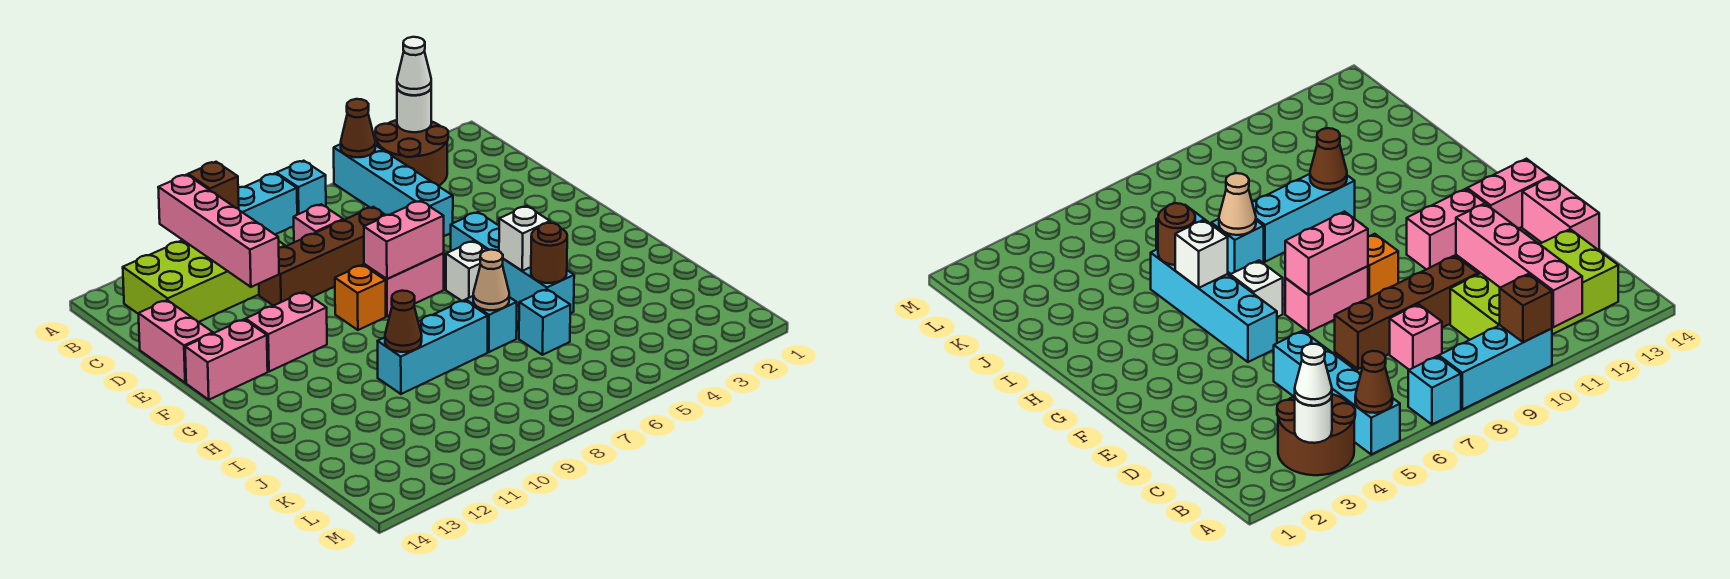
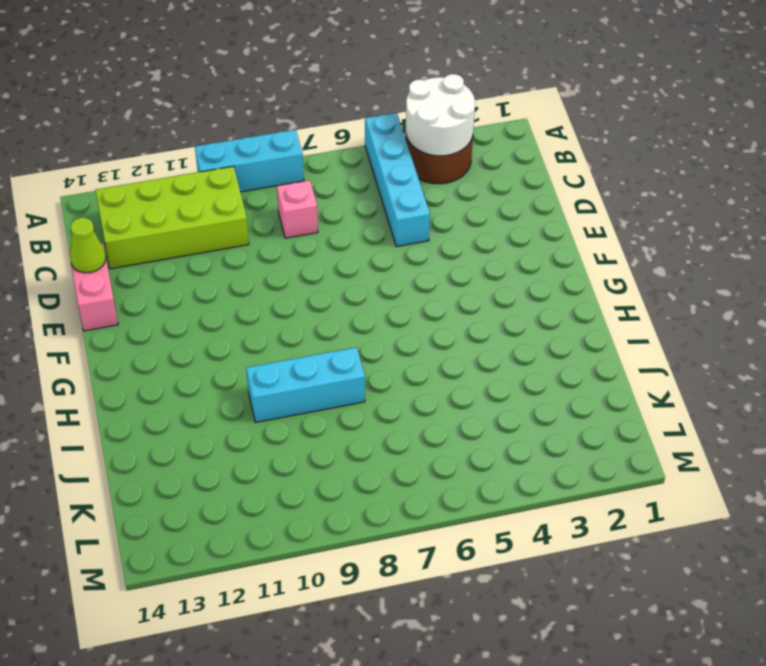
white round brick A3:B4 level 2 -> white round brick A3 level 2
lime cone D14 level 2 -> none
none -> cyan brick A7 level 1
none -> brown brick D7:D10 level 1
none -> cyan brick F5:I5 level 1

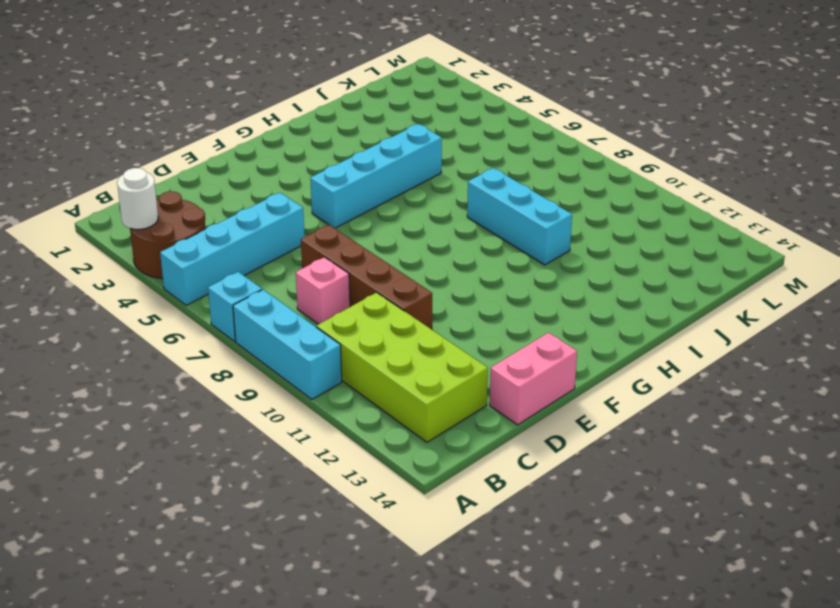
none -> pink brick F7:F8 level 1
none -> orange brick F9 level 1
none -> pink brick F11:F12 level 1

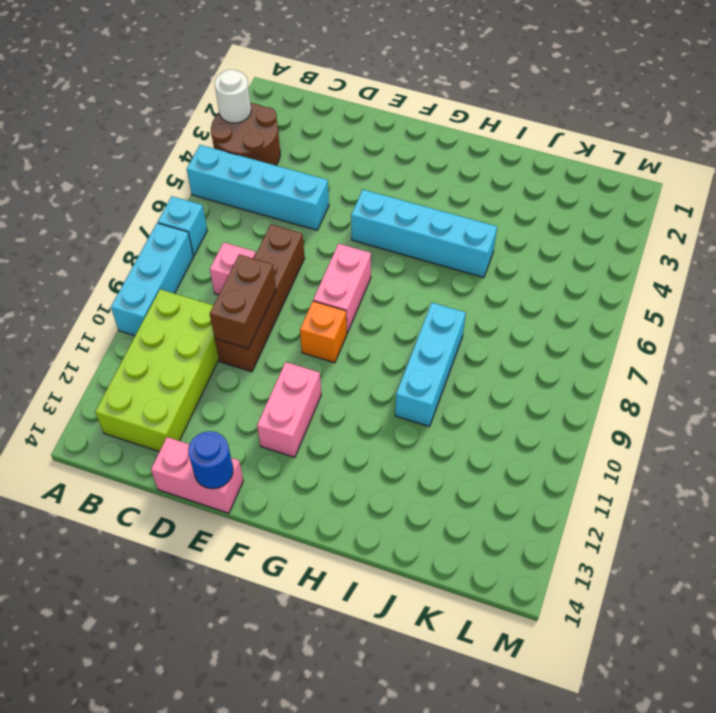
brown brick D9:D10 level 2 -> none
blue round brick E14 level 2 -> none
none -> pink brick F13:F14 level 1
none -> white brick G6 level 1
none -> cyan brick I7 level 1

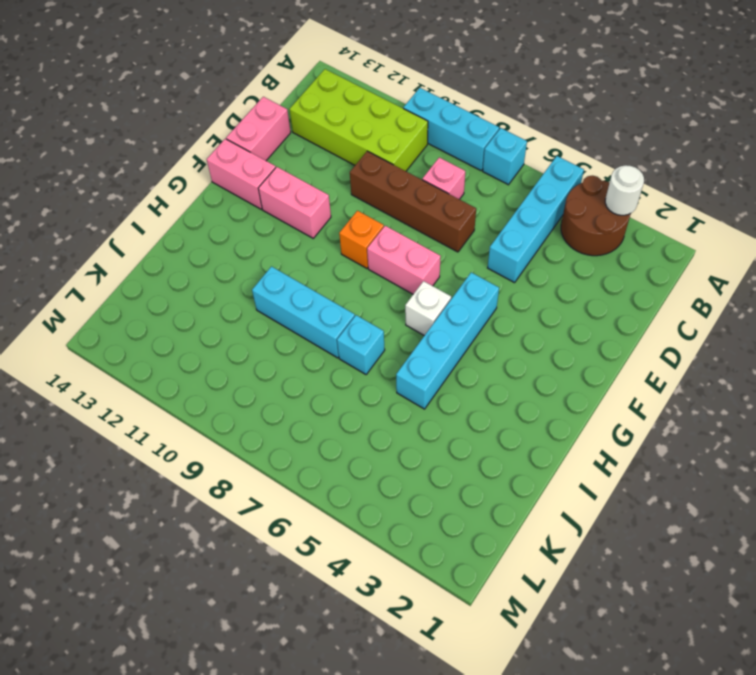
none -> cyan brick J6 level 1
none -> brown cone A5 level 2
none -> brown brick A10 level 2

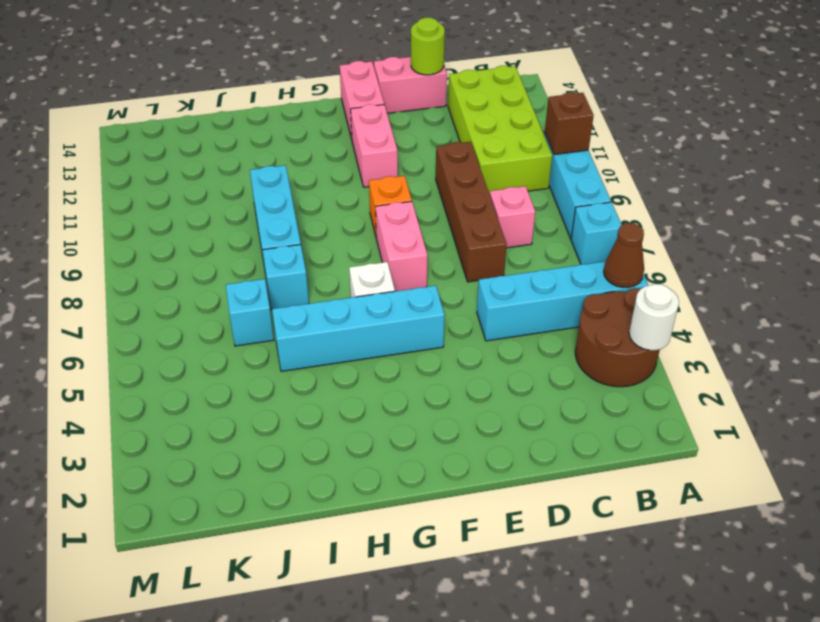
lime round brick D14 level 2 -> none
none -> pink brick A11:D11 level 2
none -> pink brick F7:F8 level 2
none -> white brick H5 level 2

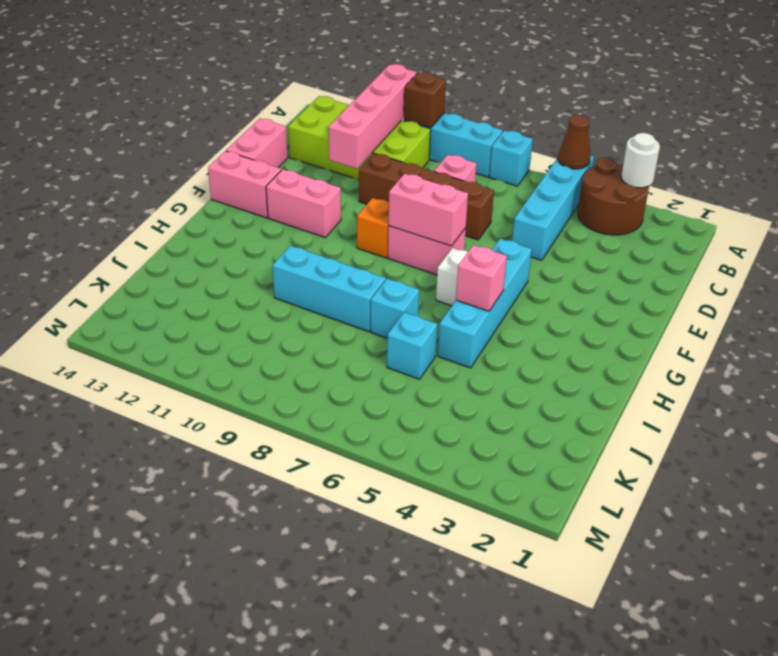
pink brick H5 level 2 -> white brick H5 level 2
none -> brown round brick I5 level 2
none -> tan cone I7 level 2
none -> brown cone I10 level 2

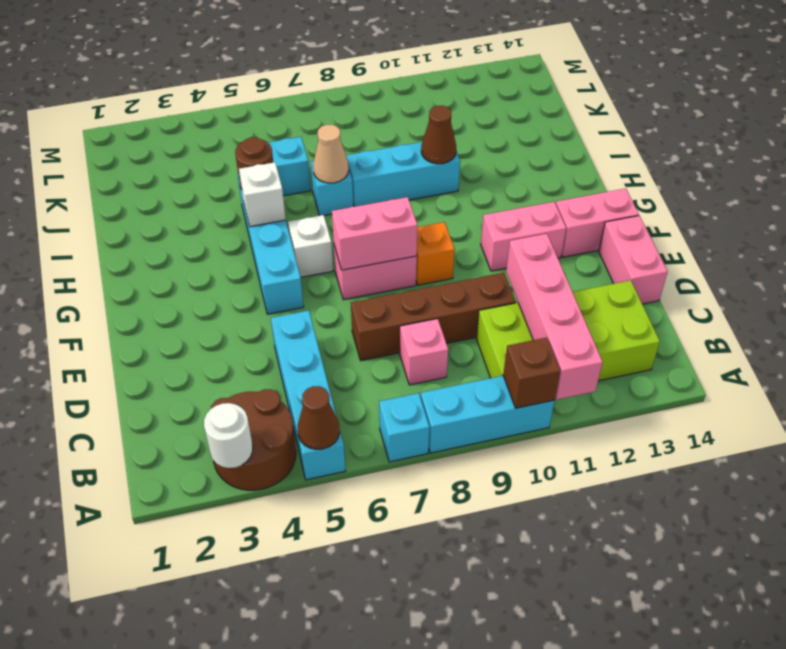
none -> white cone A3 level 3

